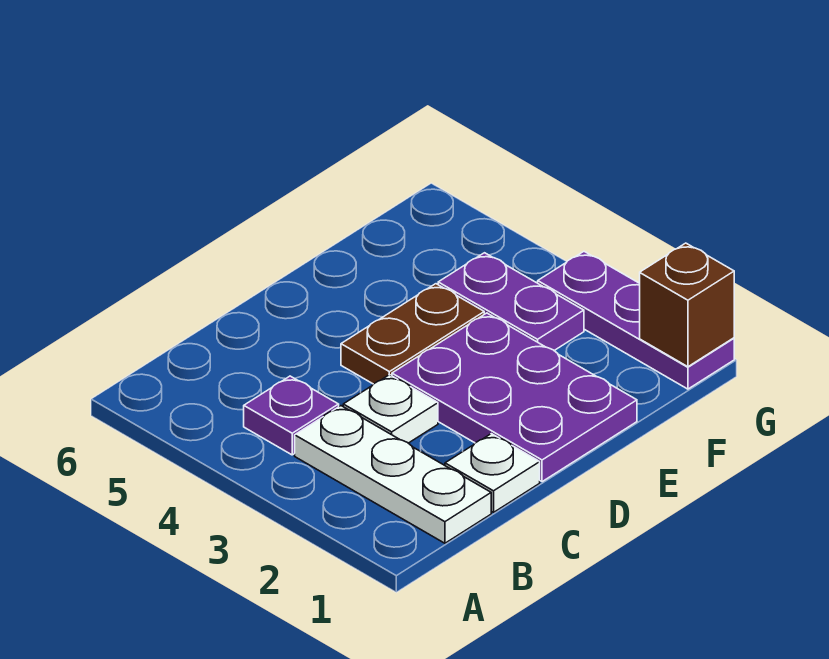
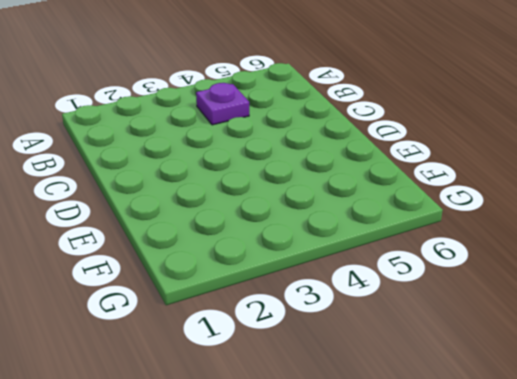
none -> white plate B1:B3 level 1
none -> white plate C1 level 1

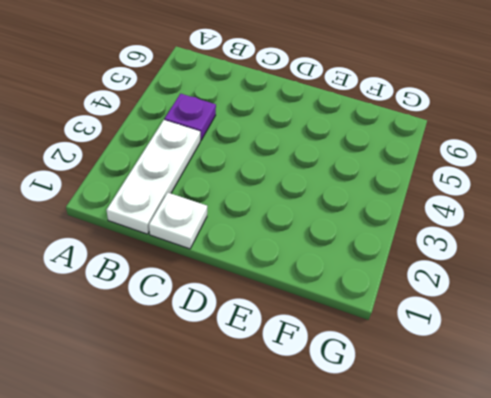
none -> white plate C3 level 1
none -> purple plate D1:E3 level 1

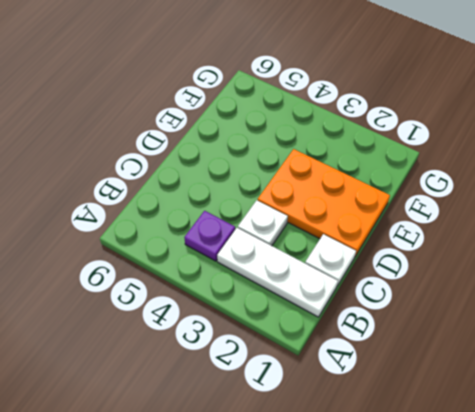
orange plate D1:E3 level 1 -> purple plate D1:E3 level 1
none -> brown plate D4:E4 level 1
none -> purple plate F3:F4 level 1

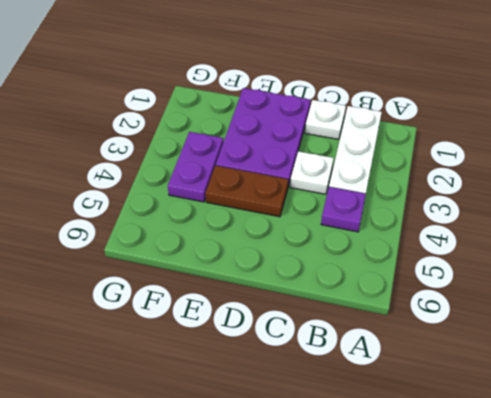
none -> purple plate G1:G3 level 1
none -> brown brick G1 level 2

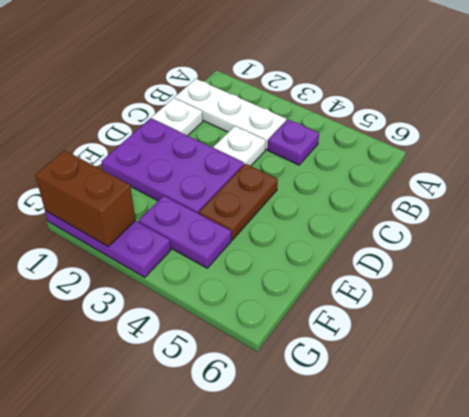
brown brick G1:G2 level 2 -> brown brick G1 level 2

